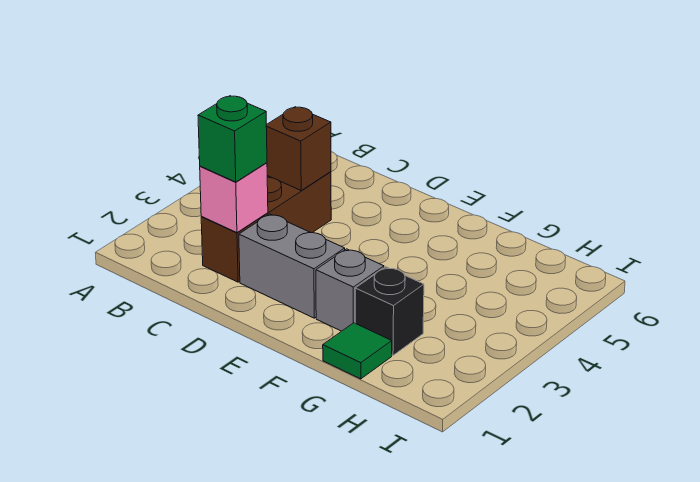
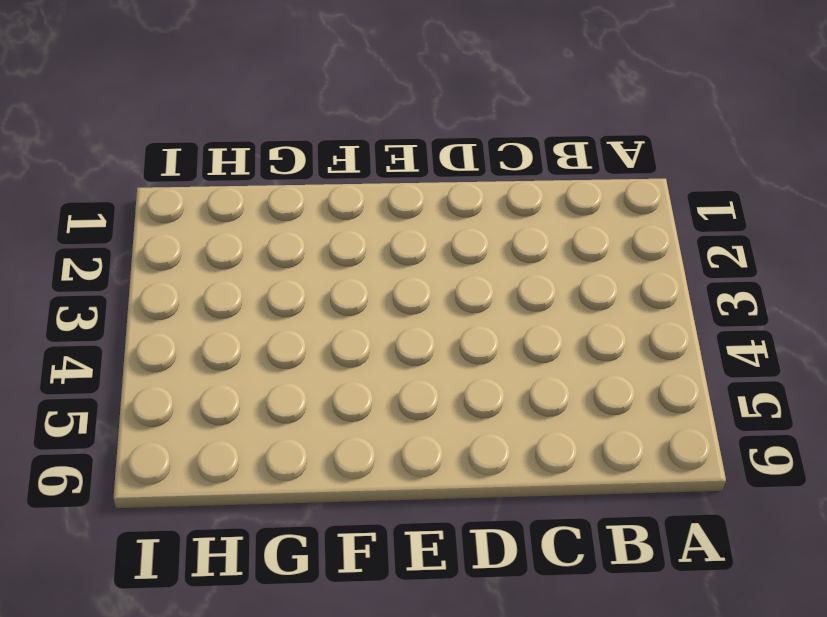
none -> brown brick C2:C4 level 1
none -> grey brick D2:E2 level 1

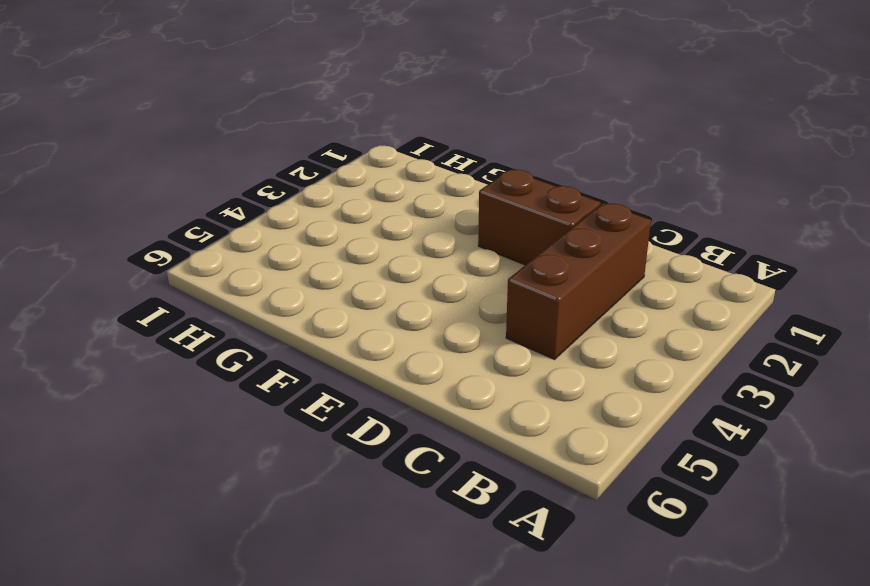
brown brick D2:E2 level 1 -> grey brick D2:E2 level 1
none -> grey brick F2 level 1
none -> green tile G1 level 1

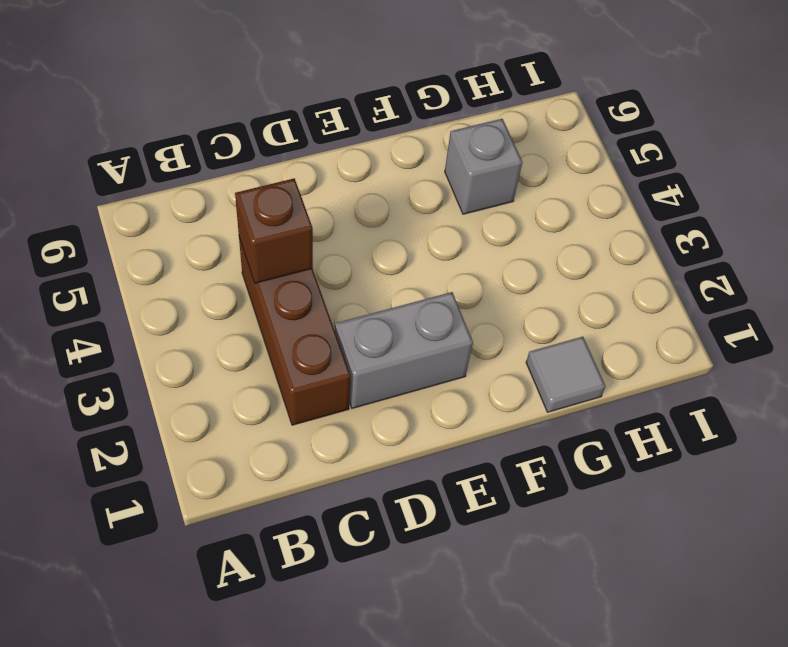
grey tile G1 level 1 -> green tile G1 level 1
grey brick G5 level 1 -> grey brick F2 level 1
none -> black brick G2 level 1
none -> pink brick C2 level 2

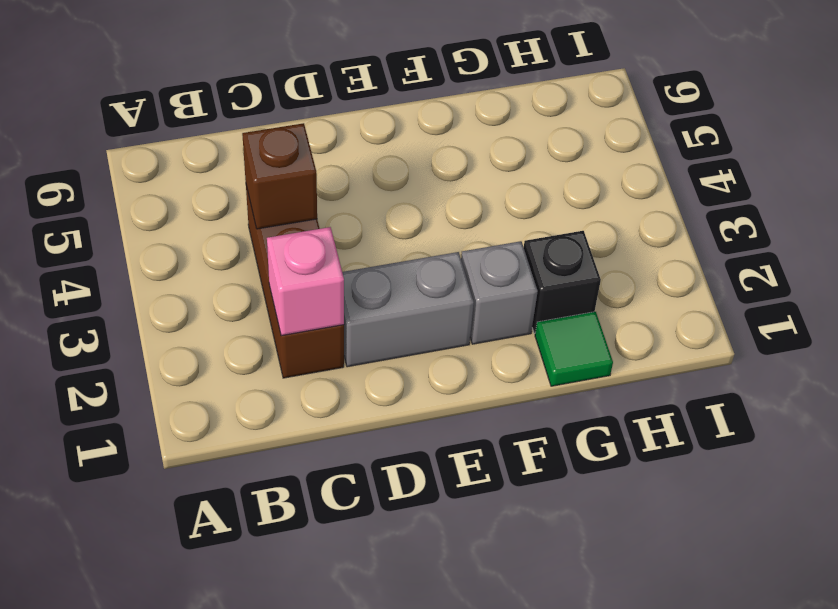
none -> green brick C2 level 3

